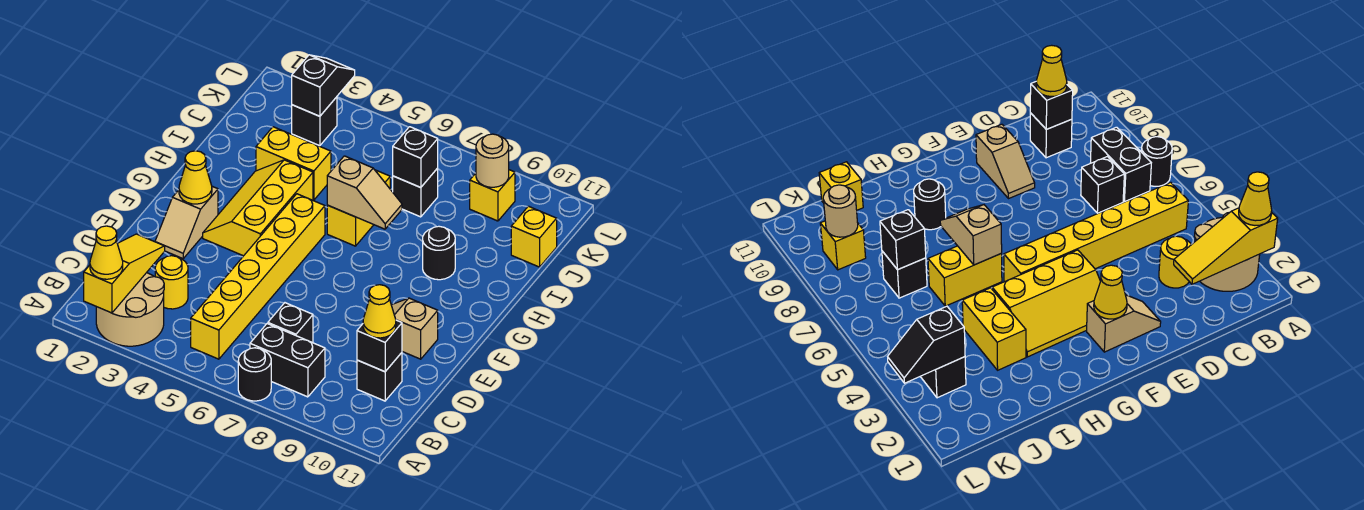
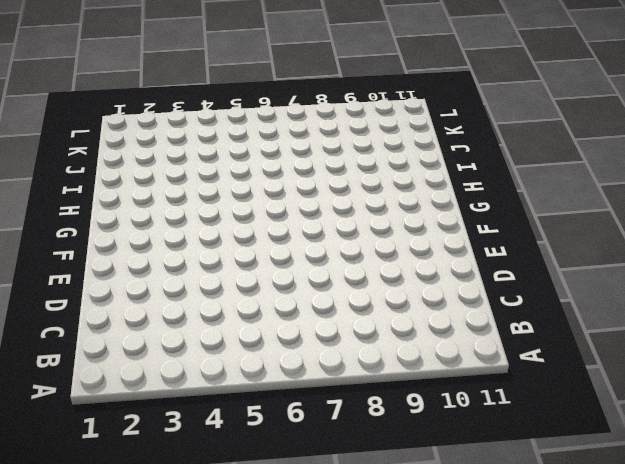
none -> tan round brick A2:B3 level 1
none -> black round brick A7 level 1
none -> yellow brick B5:G5 level 1

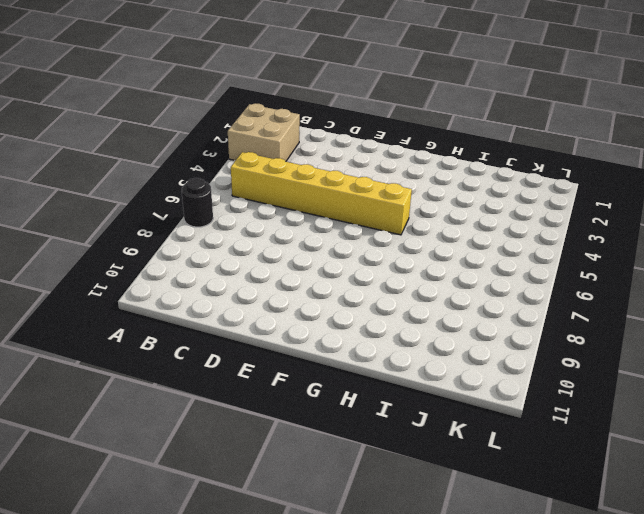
tan brick A2:B3 level 1 -> tan round brick A2:B3 level 1
none -> black brick B7:B8 level 1
none -> yellow round brick C3 level 1
none -> black brick C7 level 1

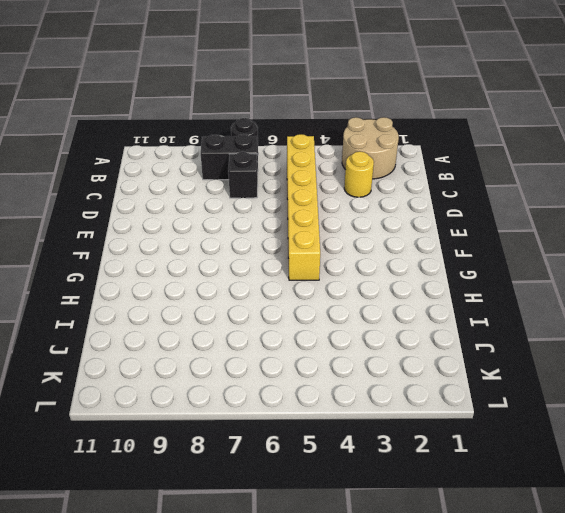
none -> black brick C10 level 1
none -> tan slope E2:F2 level 1 top F
none -> tan slope E9:E10 level 1 top 10

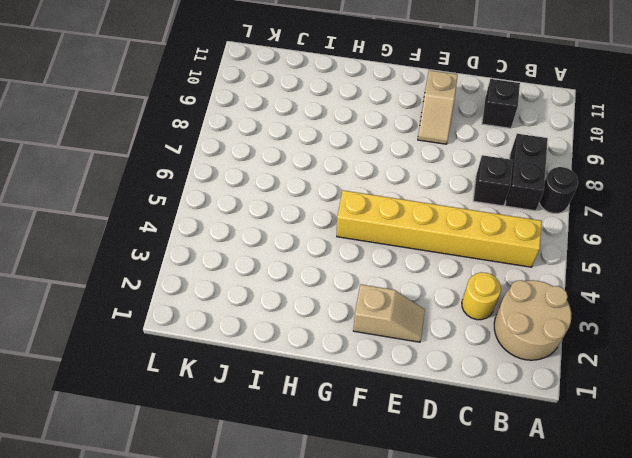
none -> yellow slope F3:H4 level 1 top 4
none -> yellow brick H6:I6 level 1
none -> black round brick H9 level 1

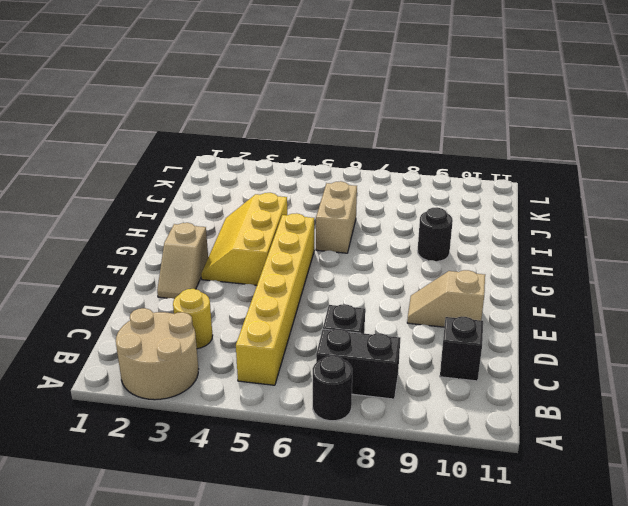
tan brick H6:I6 level 1 -> yellow brick H6:I6 level 1
none -> yellow brick I3:I4 level 1
none -> black brick J7 level 1
none -> yellow brick J11 level 1

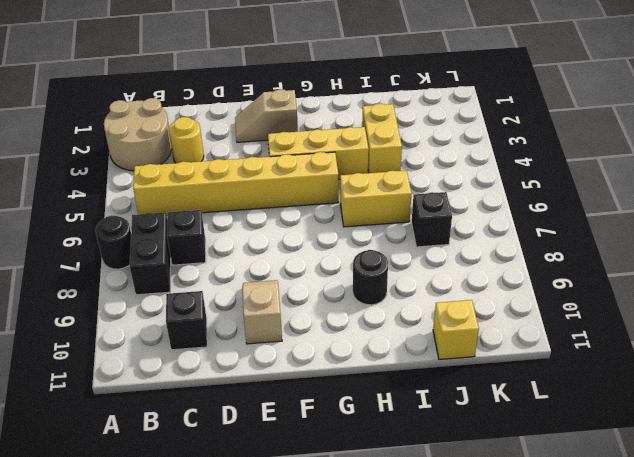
none -> black brick K3 level 1
none -> yellow brick K9 level 1
none -> yellow slope A2:C2 level 2 top A

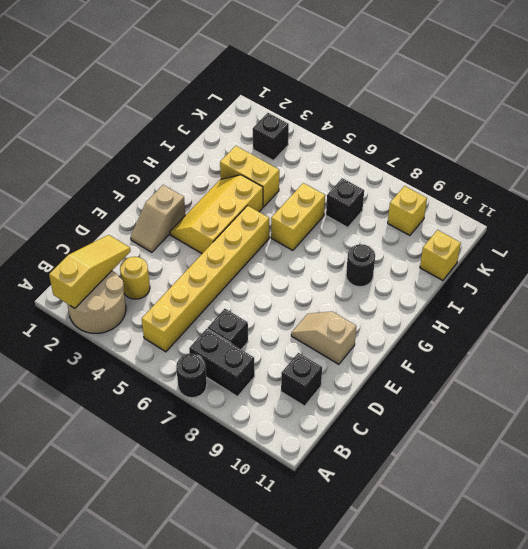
none -> black brick C10 level 2
none -> yellow cone F2 level 2
none -> tan slope H6:H7 level 2 top 6

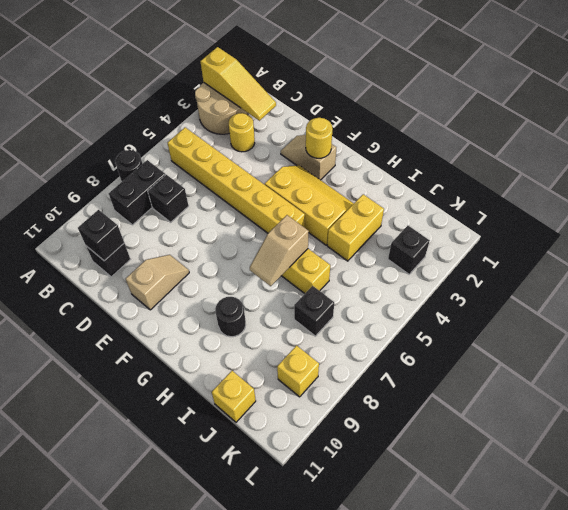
yellow round brick F2 level 2 -> yellow cone F2 level 2
none -> black brick J7 level 2
none -> black slope K3:L3 level 2 top K
none -> tan round brick K9 level 2

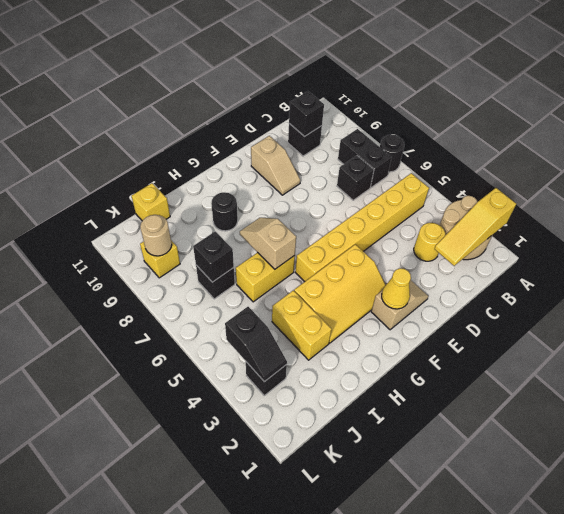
black slope K3:K4 level 2 top 4 -> black slope K3:L3 level 2 top K
none -> yellow cone A2 level 3
none -> yellow cone C10 level 3

